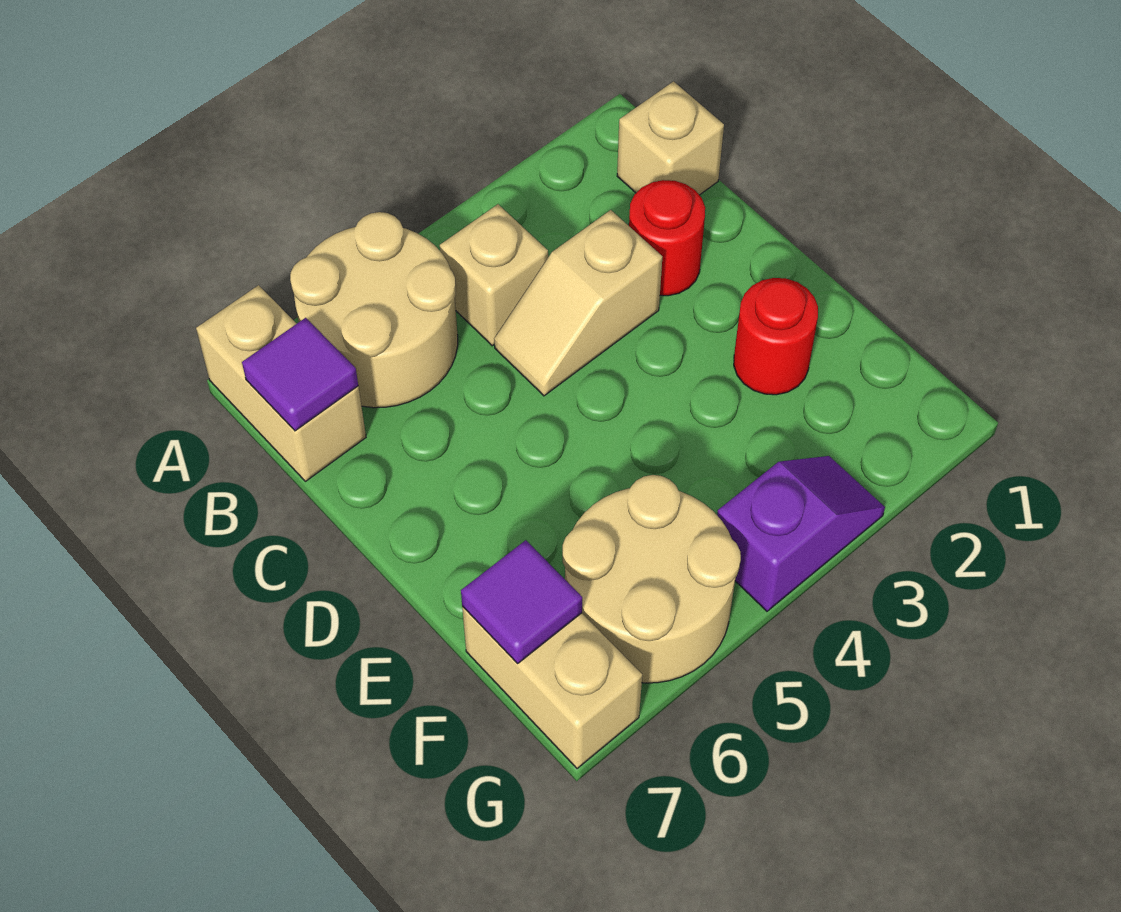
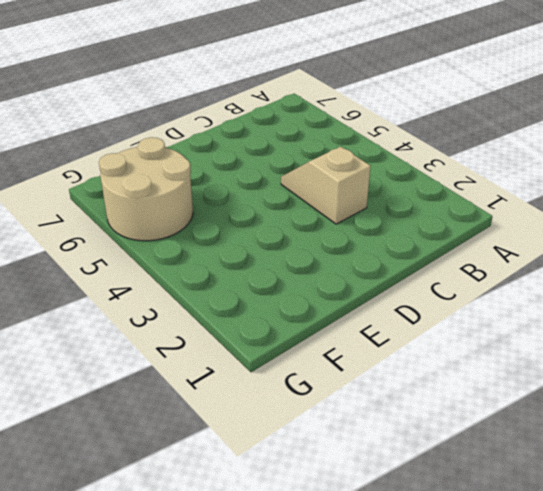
none -> tan round brick A5:B6 level 1
none -> tan brick A7:B7 level 1
none -> tan brick B1 level 1

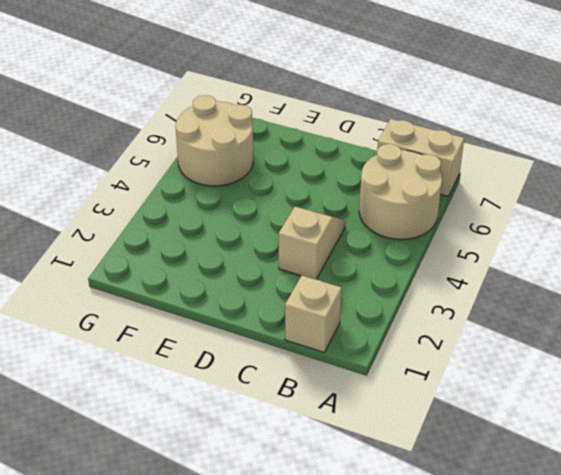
none -> tan brick B4 level 1
none -> red round brick C2 level 1
none -> red round brick E2 level 1

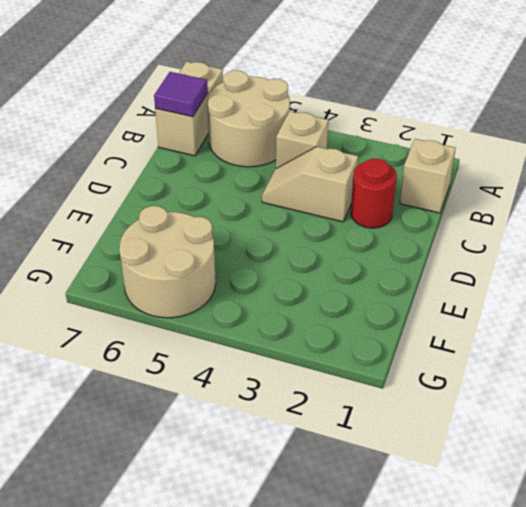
none -> red round brick E2 level 1
none -> tan brick F7:G7 level 1
none -> purple slope G3:G4 level 1 top 4

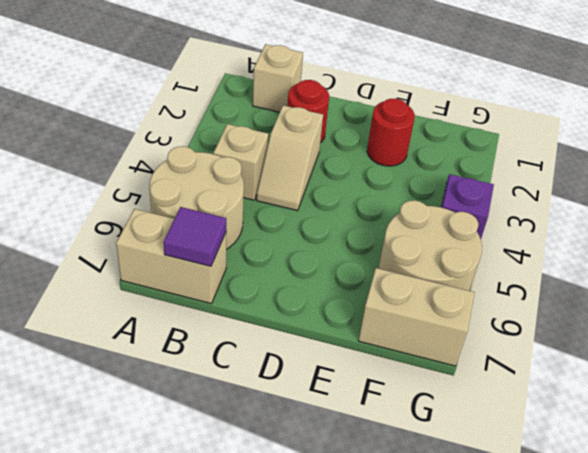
none -> purple tile F7 level 2

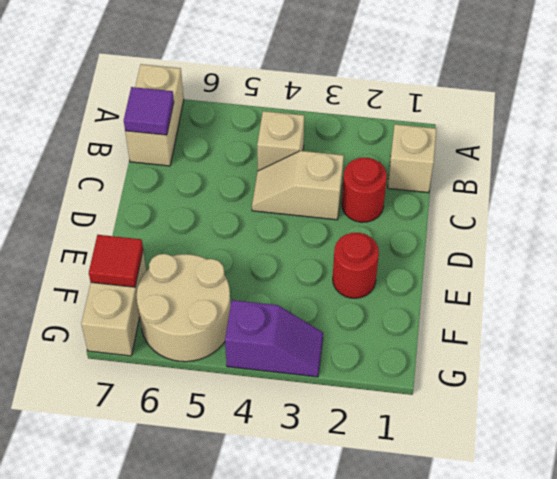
red tile F7 level 2 -> purple tile F7 level 2
none -> tan round brick A5:B6 level 1

